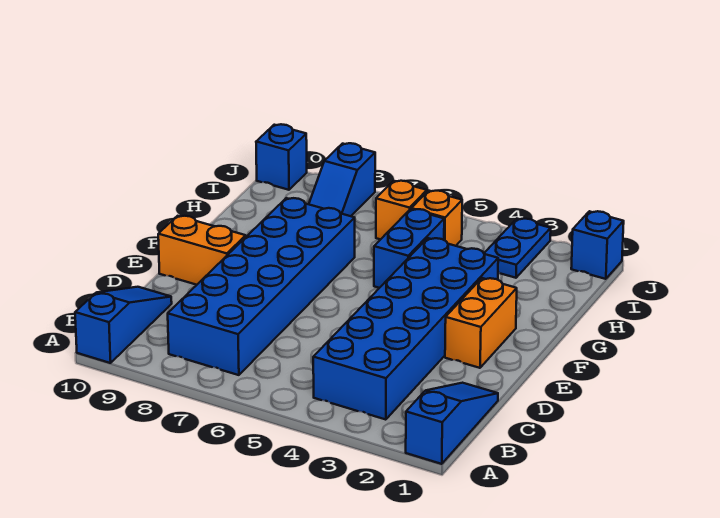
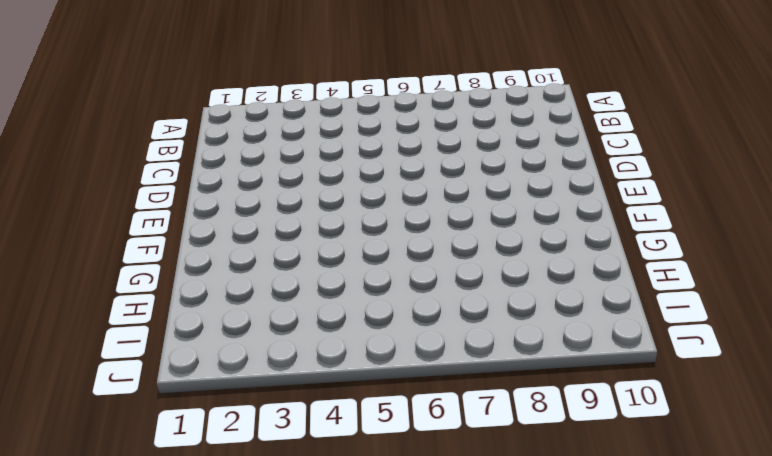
none -> blue slope A1:C1 level 1 top A
none -> blue slope A10:C10 level 1 top A
none -> blue brick B3:G4 level 1

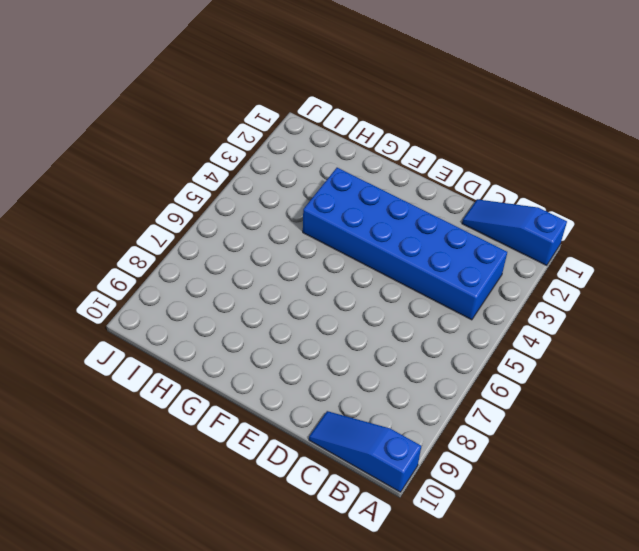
none -> blue brick B7:G8 level 1
none -> orange brick E2:F2 level 1
none -> orange brick E9:E10 level 1

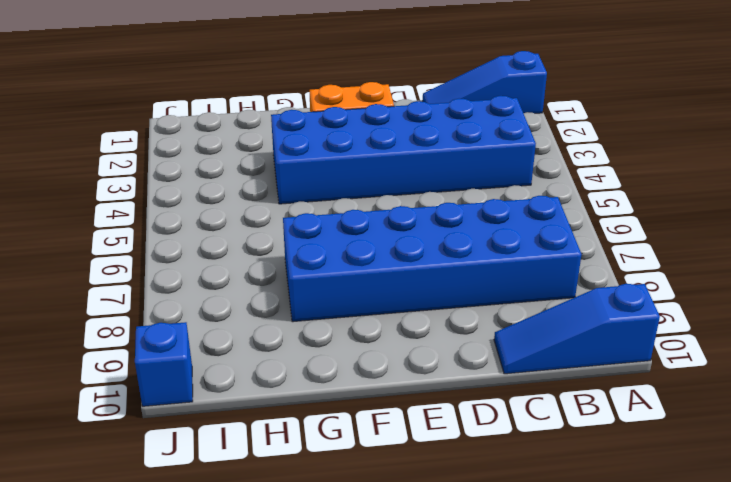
none -> orange brick E9:E10 level 1
none -> blue brick G5:H5 level 1
none -> blue plate I3:J3 level 1

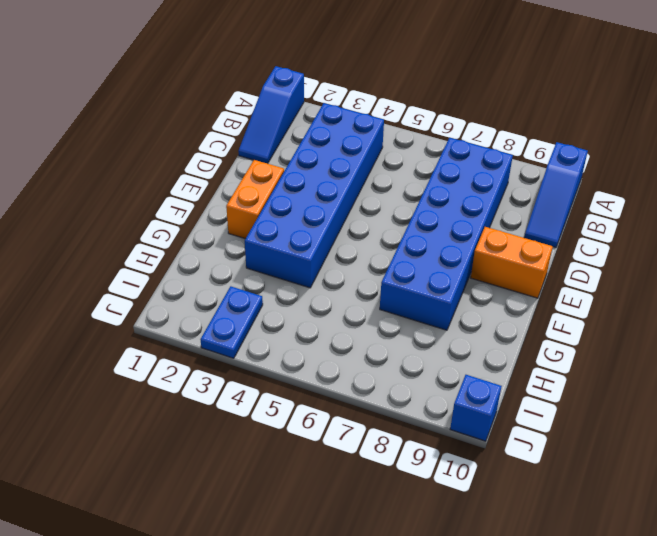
none -> blue brick G5:H5 level 1
none -> orange brick I5 level 1
none -> orange brick I6 level 1

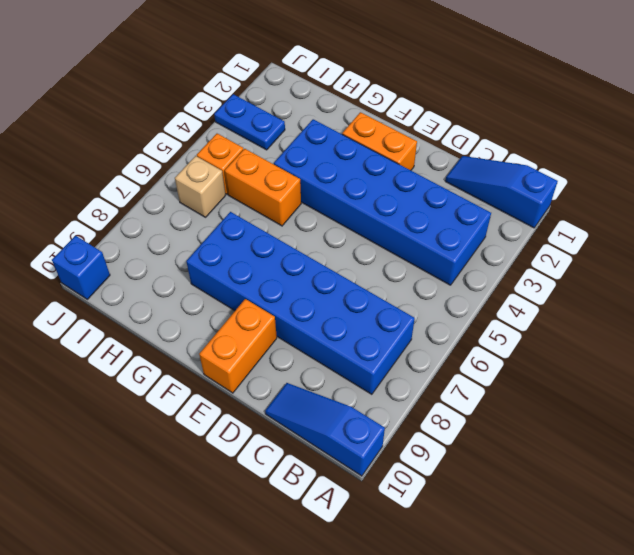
orange brick G5:H5 level 1 -> blue brick G5:H5 level 1
tan brick I6 level 1 -> orange brick I6 level 1
none -> blue slope I8:J8 level 1 top J
none -> blue brick J1 level 1

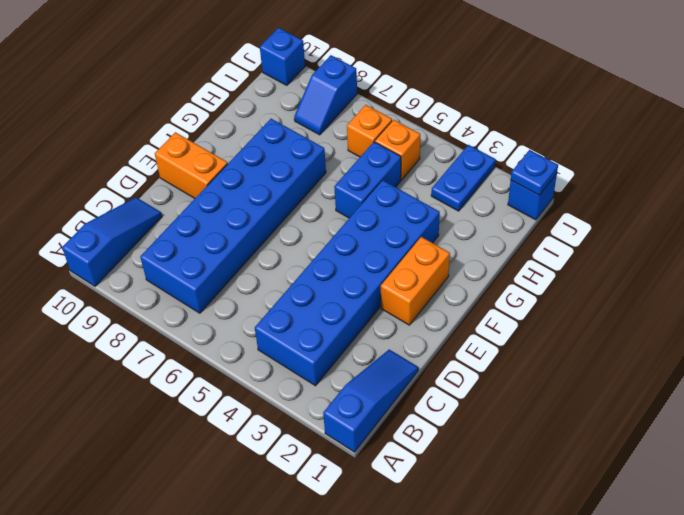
blue plate J1 level 2 -> none

